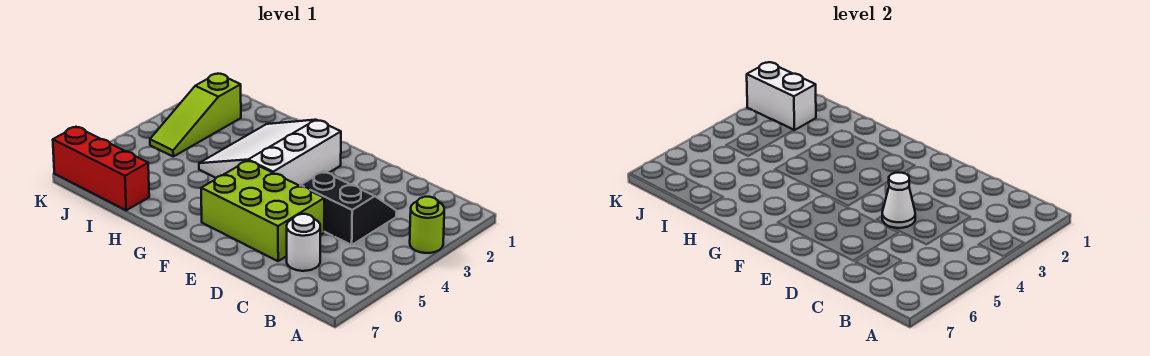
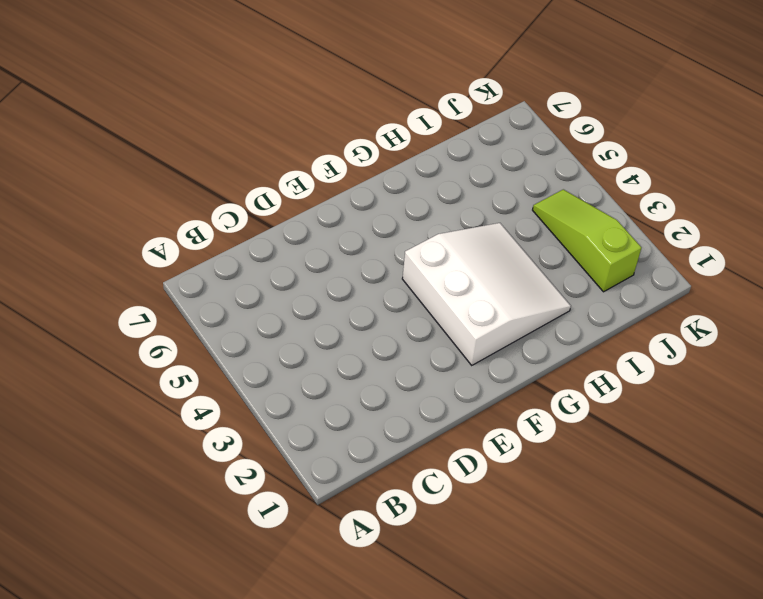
none -> lime round brick A3 level 1
none -> black slope C3:D4 level 1 top 4

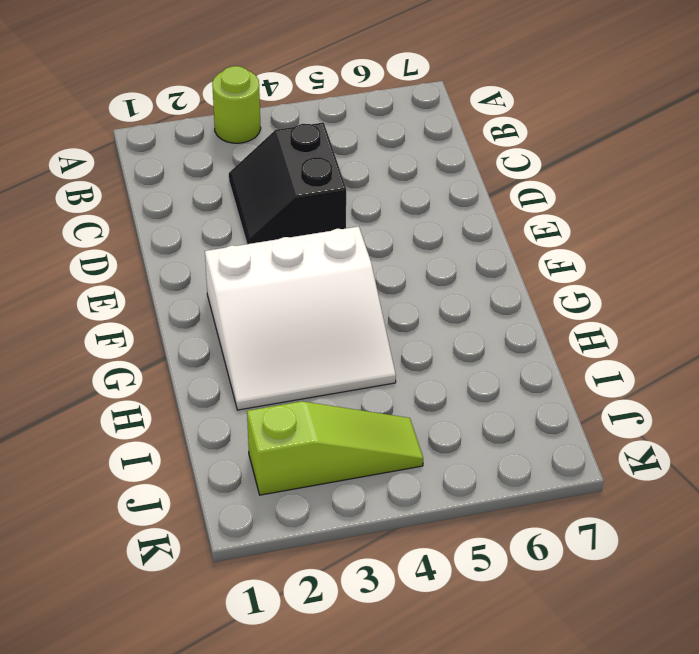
none -> white round brick C6 level 1
none -> lime brick D5:F6 level 1

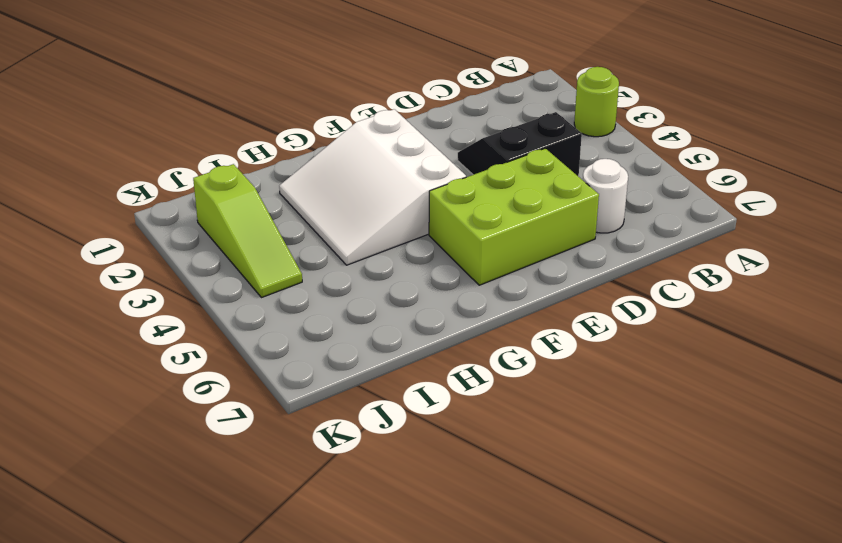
none -> red brick I7:K7 level 1
none -> white cone D4 level 2

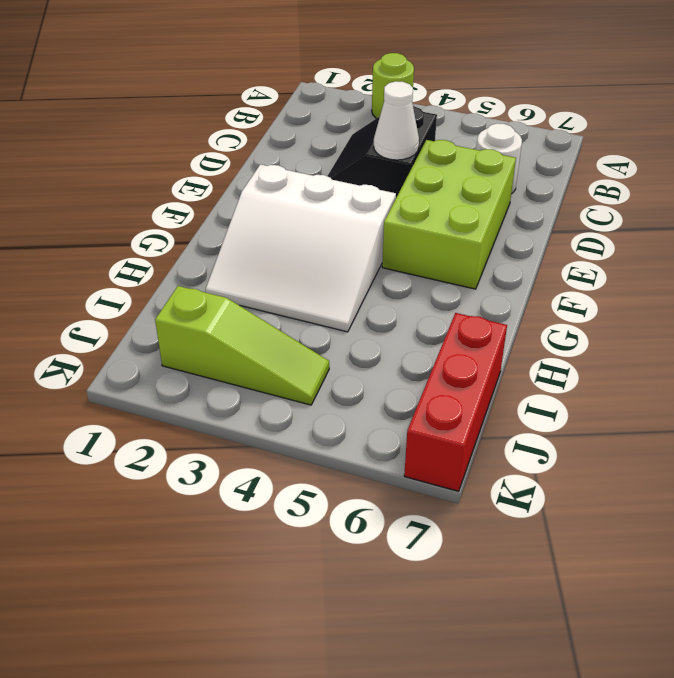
none -> white brick J2:K2 level 2

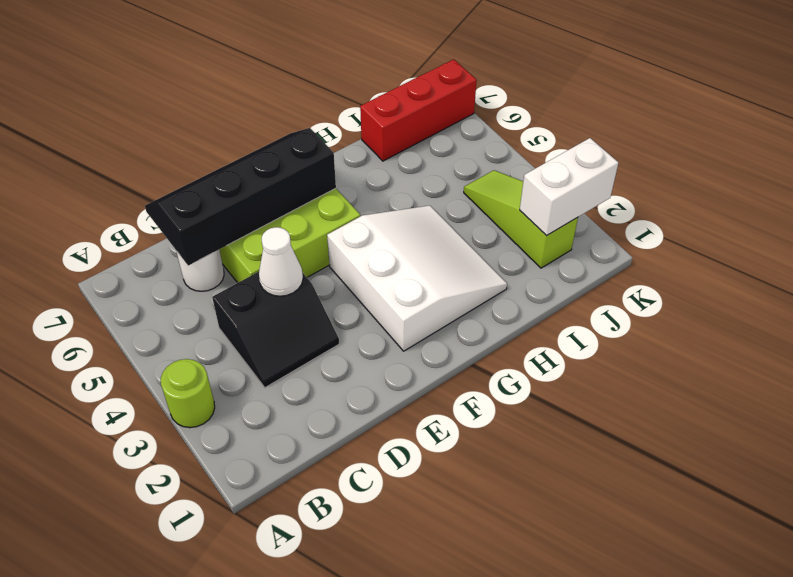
black slope C6:F7 level 2 top 6 -> none

